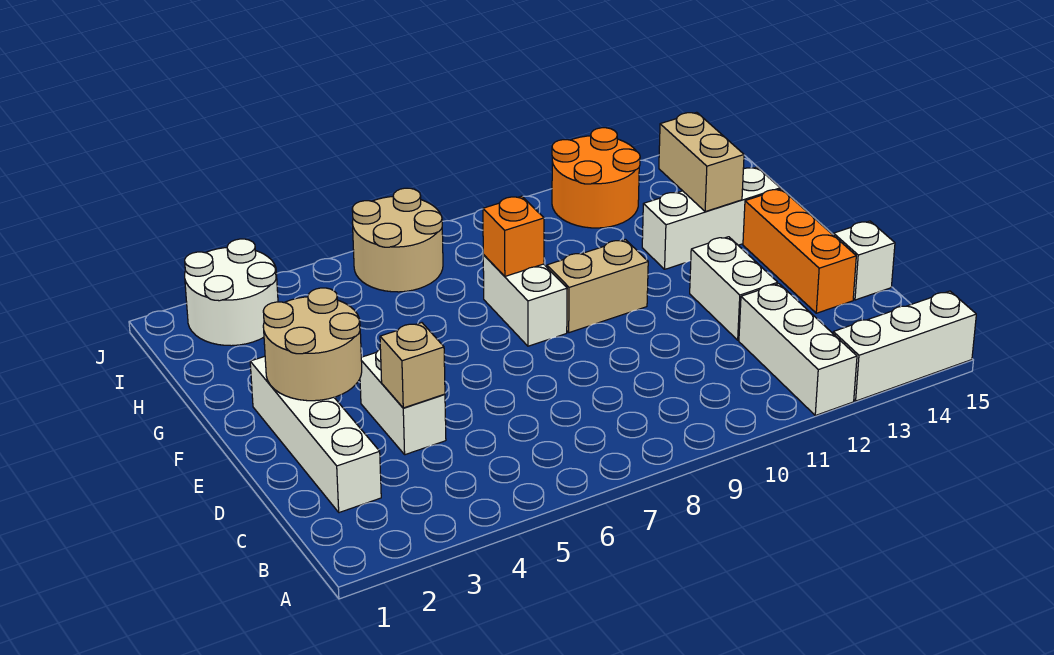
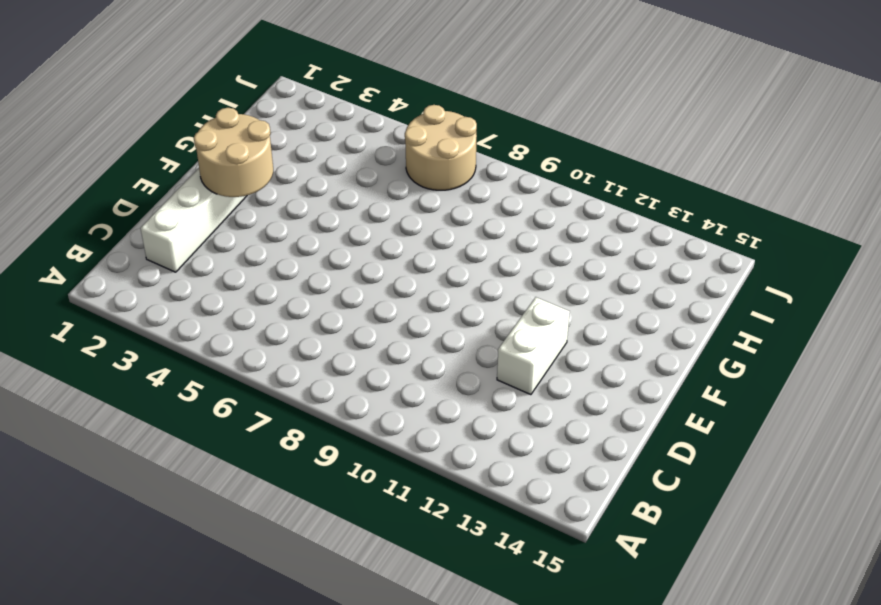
none -> white brick A12:C12 level 1
none -> white brick A13:A15 level 1
none -> white brick D4:E4 level 1

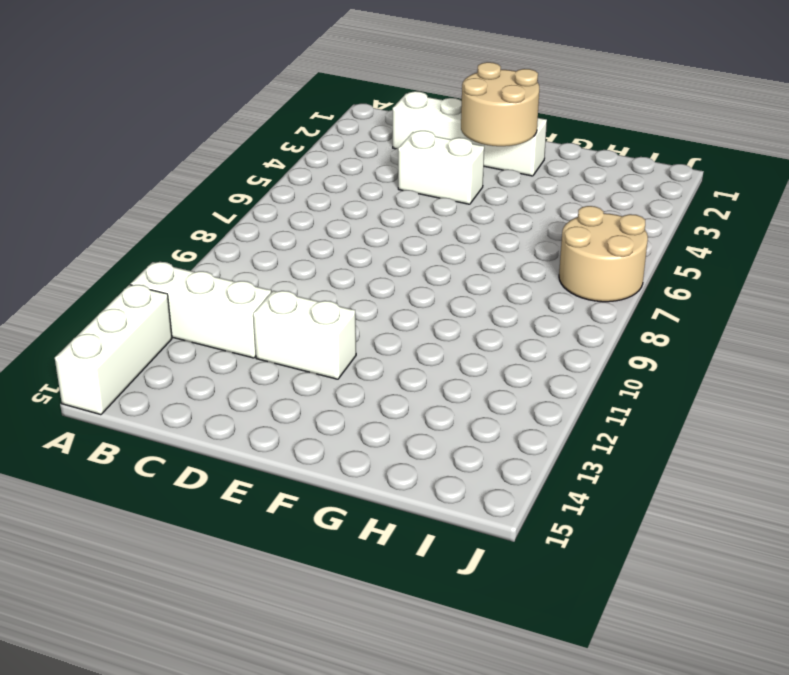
none -> orange brick D14:F14 level 1
none -> white brick D15 level 1
none -> white brick F8:G8 level 1

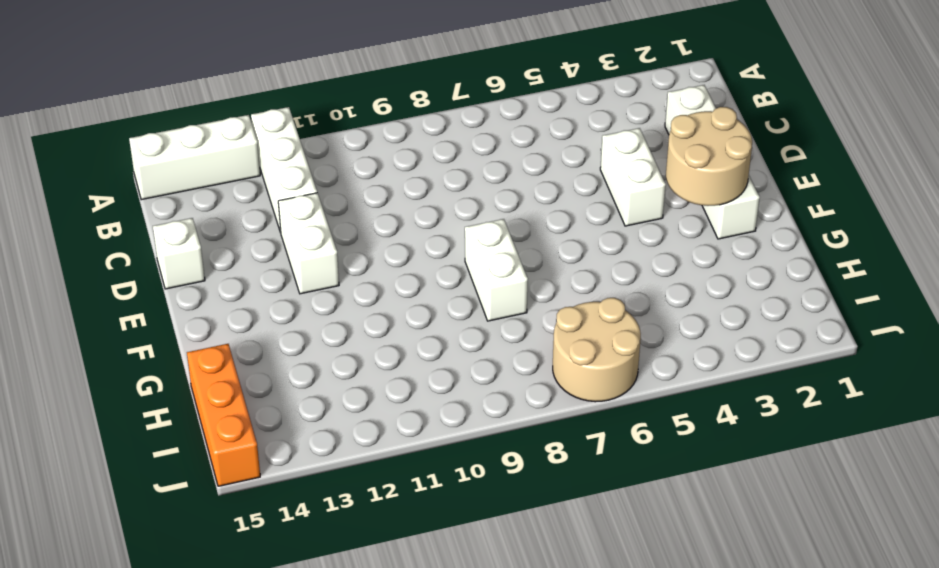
orange brick H15:J15 level 1 -> orange brick D14:F14 level 1
none -> tan brick F9:F10 level 1
none -> white brick G12:G14 level 1
none -> white round brick I2:J3 level 1

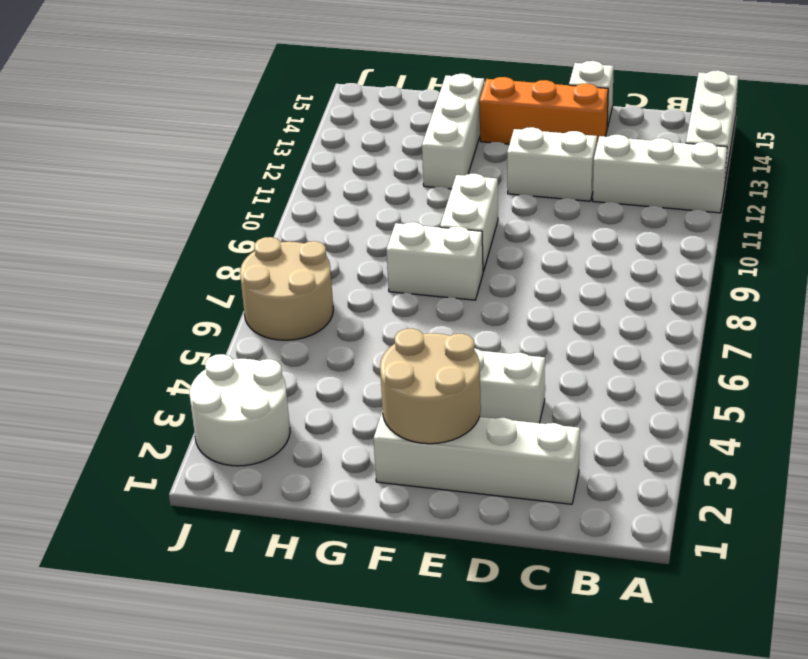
white brick F9:F10 level 1 -> tan brick F9:F10 level 1
none -> orange round brick I11:J12 level 1
none -> tan brick D4 level 2
none -> orange brick G8 level 2

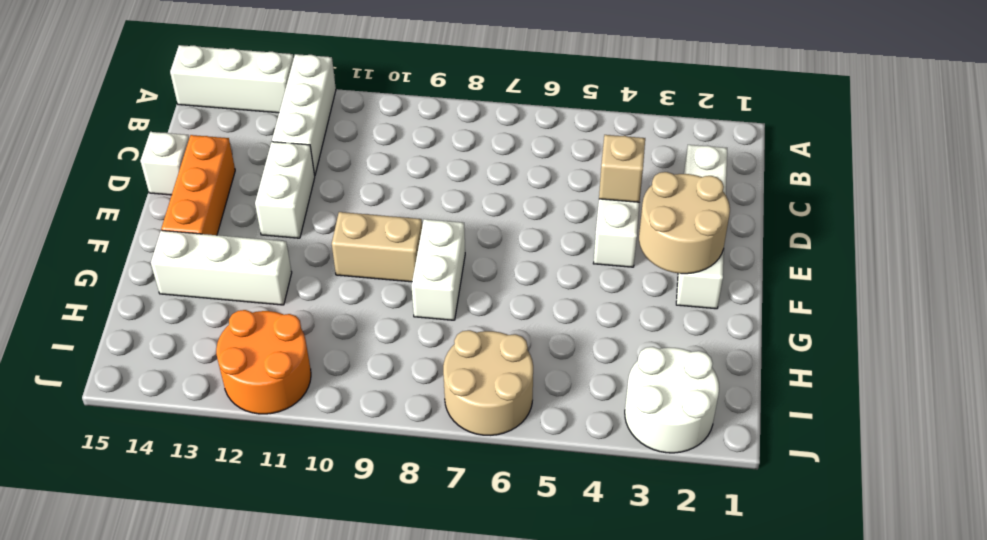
none -> orange brick G8 level 2
none -> tan brick G13:H13 level 2

